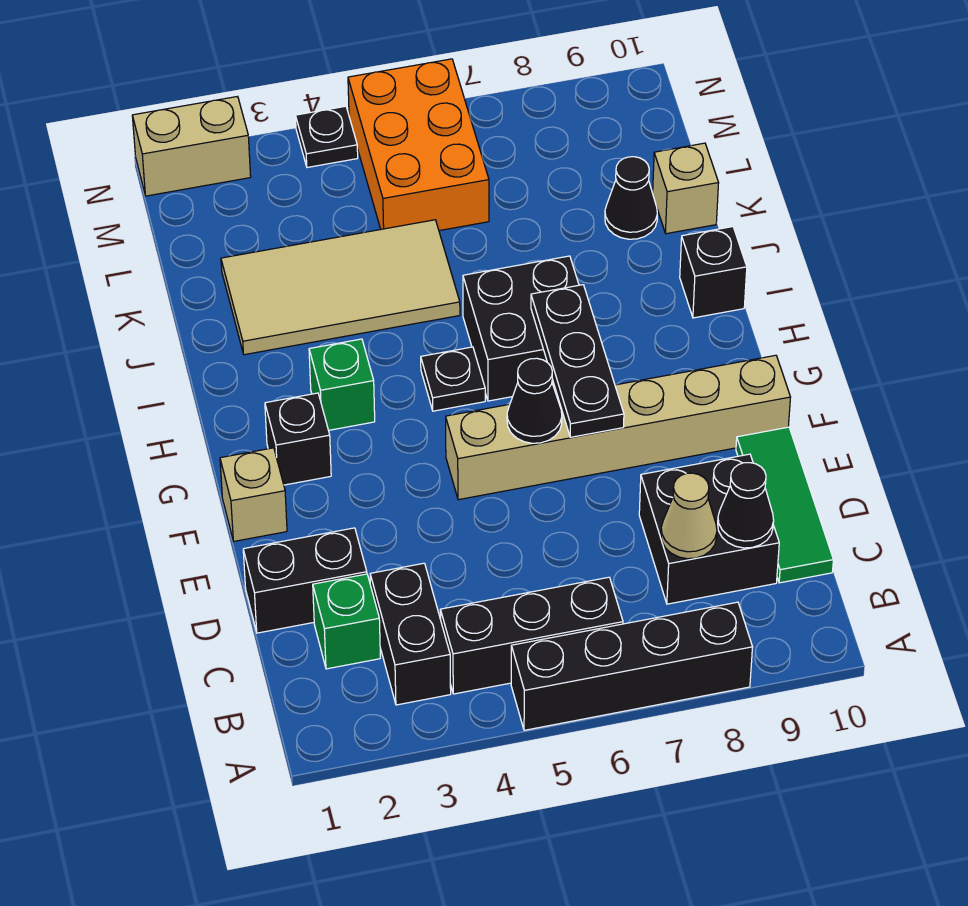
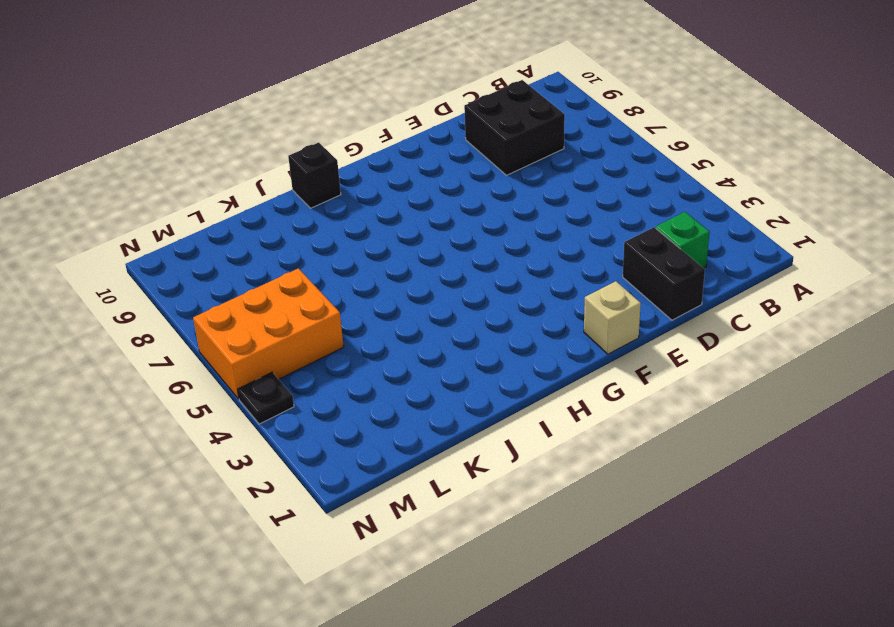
none -> black brick A5:A8 level 1
none -> black brick B3:C3 level 1
none -> black brick B4:B6 level 1

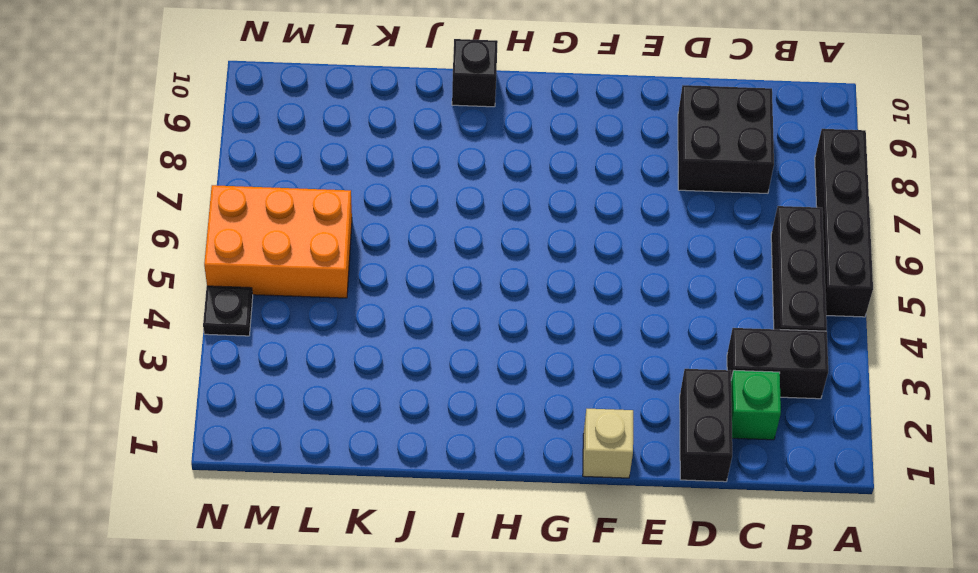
none -> green tile C10:E10 level 1
none -> tan brick F5:F10 level 1
none -> black brick G2 level 1

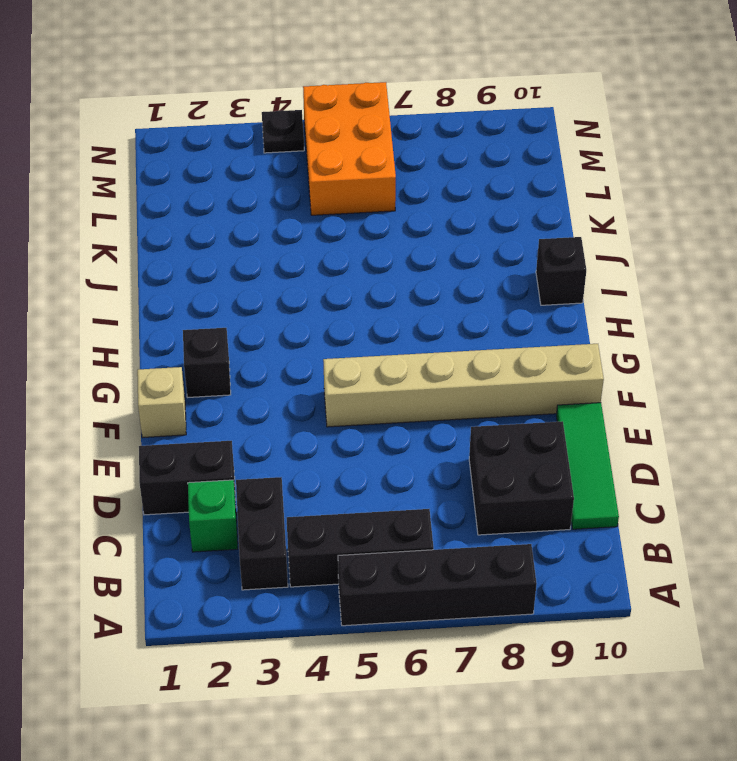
none -> green brick H3 level 1
none -> black plate H5 level 1
none -> black brick H6:I7 level 1

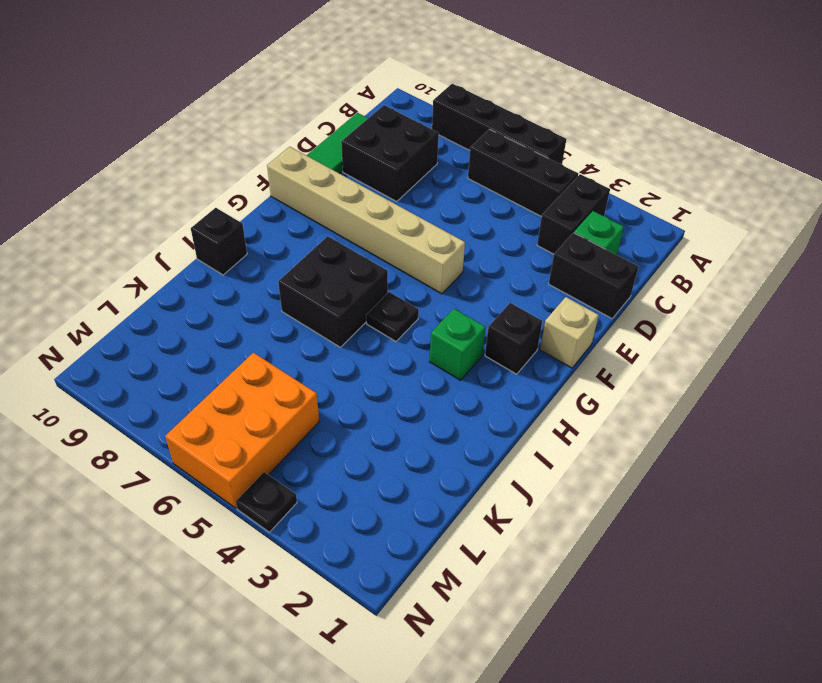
none -> tan tile J2:K5 level 1
none -> black cone K9 level 1
none -> tan brick K10 level 1

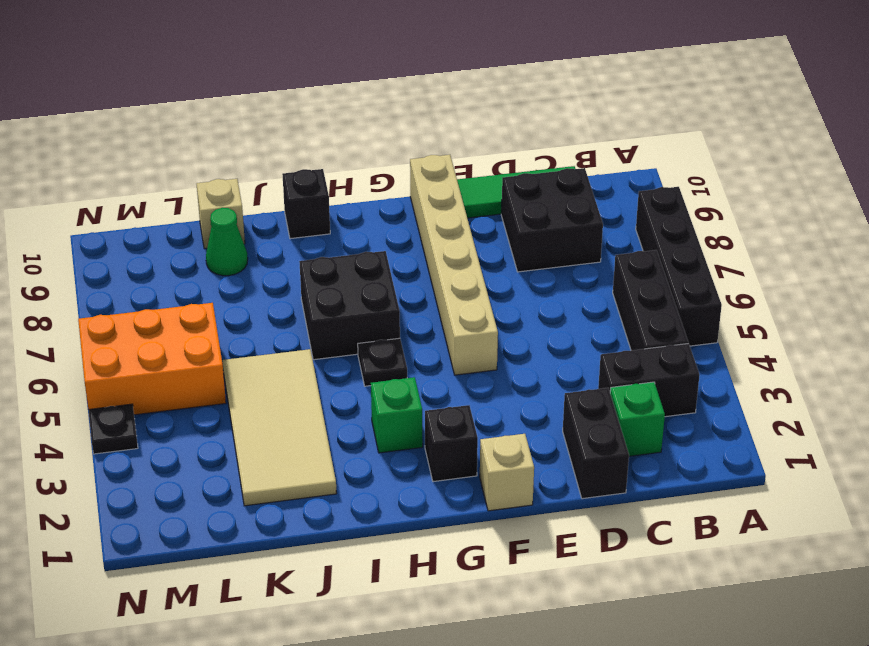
green cone K9 level 1 -> black cone K9 level 1
none -> tan brick N1:N2 level 1
none -> tan cone C8 level 2
none -> black cone C9 level 2

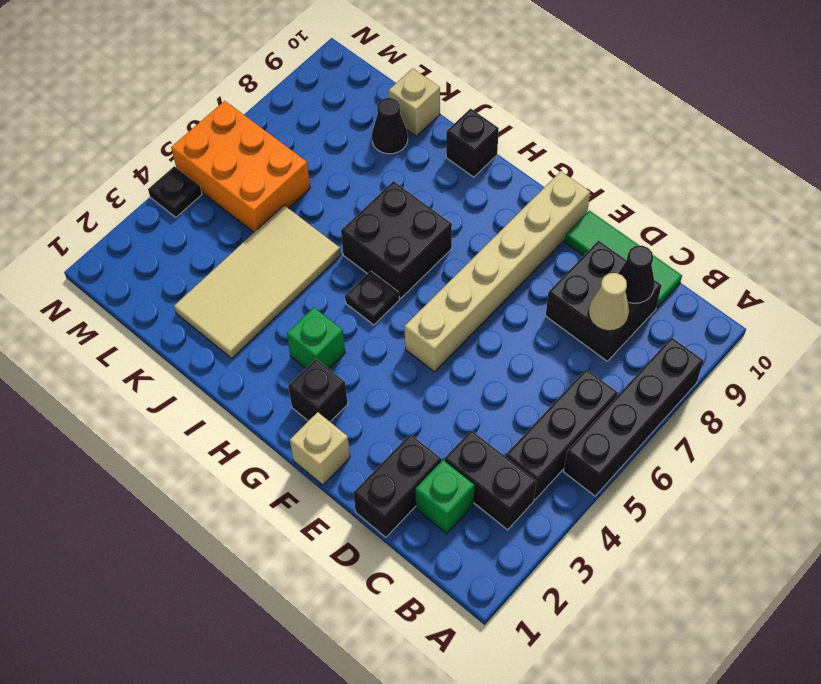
none -> tan brick N1:N2 level 1
none -> black cone F6 level 2
none -> black plate F7:H7 level 2

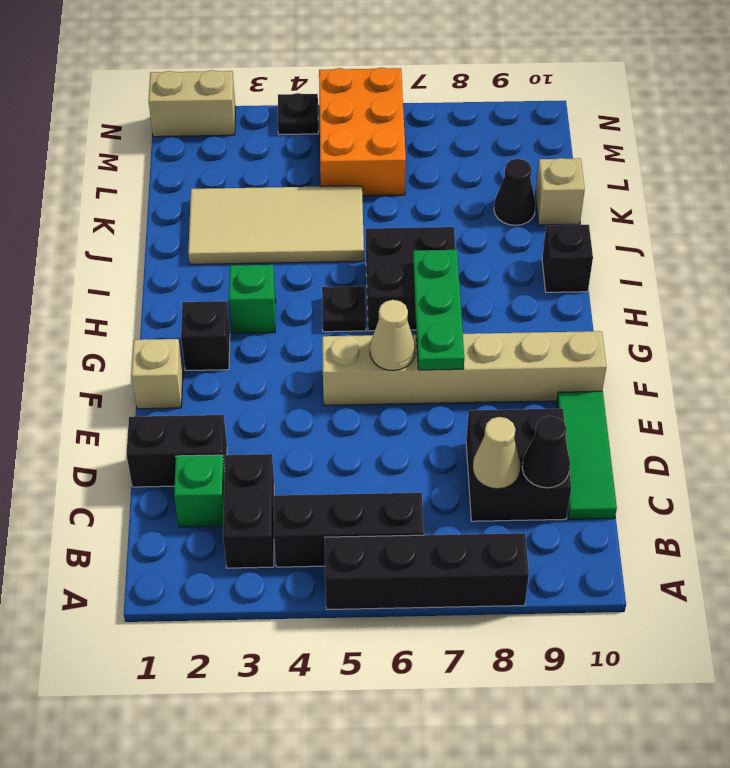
tan cone F6 level 2 -> black cone F6 level 2
green plate F7:H7 level 2 -> black plate F7:H7 level 2

